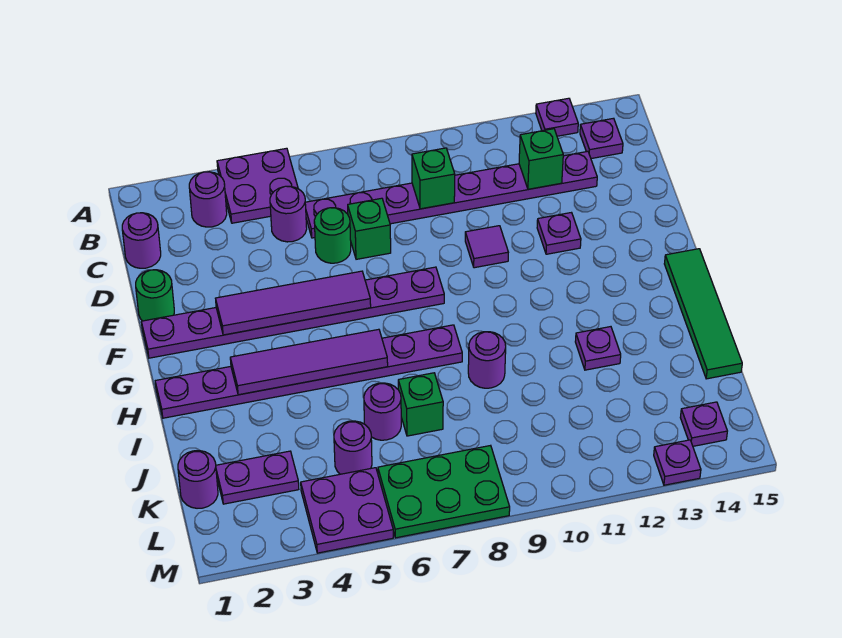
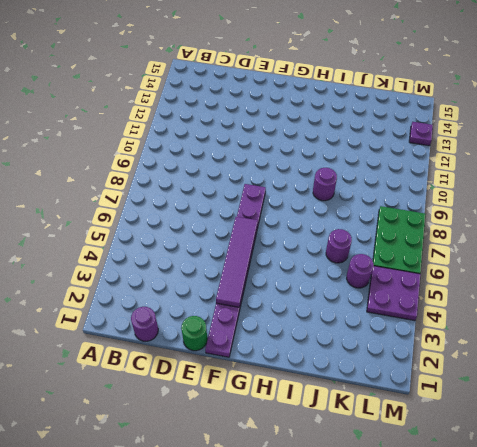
none -> purple plate A4:B5 level 1
none -> purple plate A13 level 1
none -> purple round brick B3 level 1
none -> purple plate B14 level 1

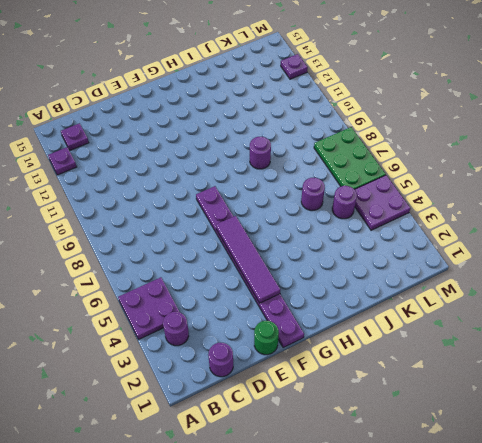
none -> purple round brick C5 level 1
none -> purple plate C6:C13 level 1
none -> green round brick D6 level 1
none -> green brick D7 level 1

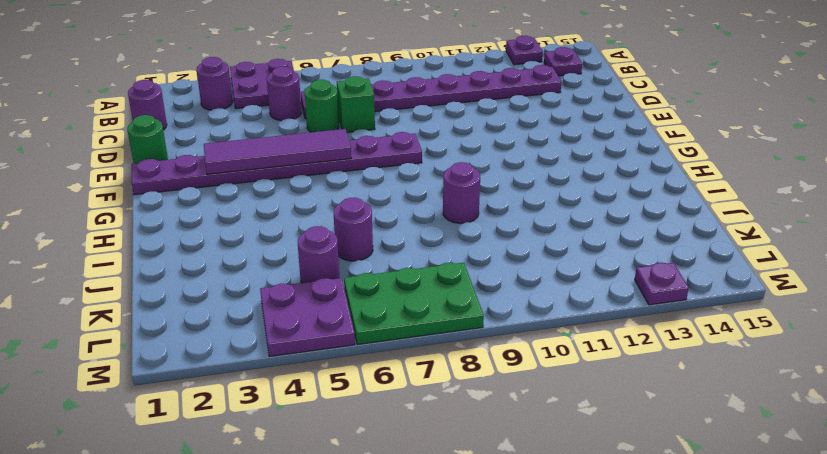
none -> purple tile E10 level 1
none -> purple plate E12 level 1
none -> green tile G15:J15 level 1
none -> purple plate H1:H8 level 1

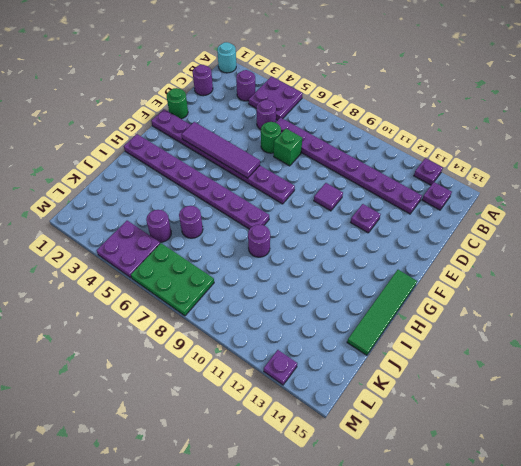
cyan round brick A1 level 1 -> none
none -> purple plate I12 level 1
none -> green brick J7 level 1
none -> purple round brick K1 level 1
none -> purple plate K2:K3 level 1

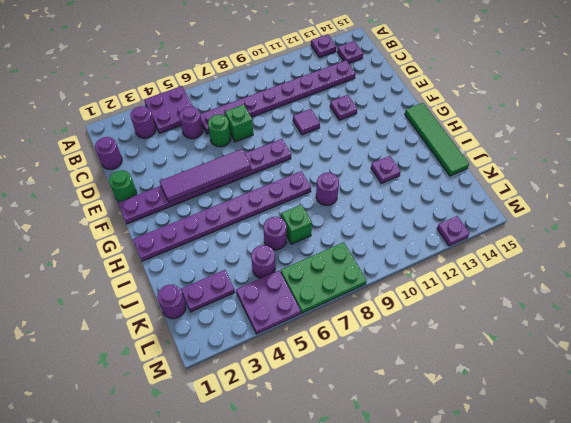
none -> purple plate L14 level 1
none -> green brick C9 level 2
none -> green brick C12 level 2
none -> purple tile H3:H6 level 2

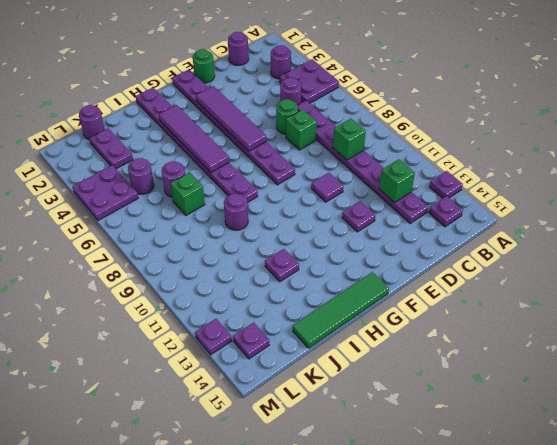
none -> green plate L6:M8 level 1

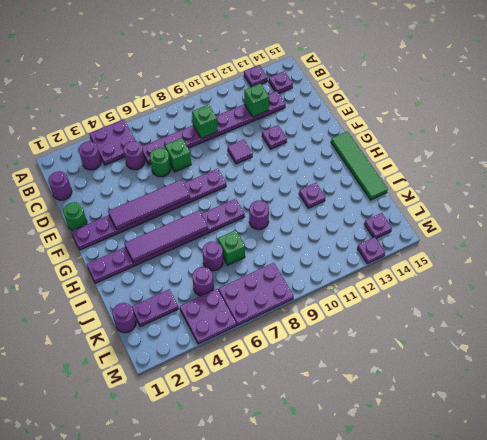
purple plate L6:M8 level 1 -> green plate L6:M8 level 1

